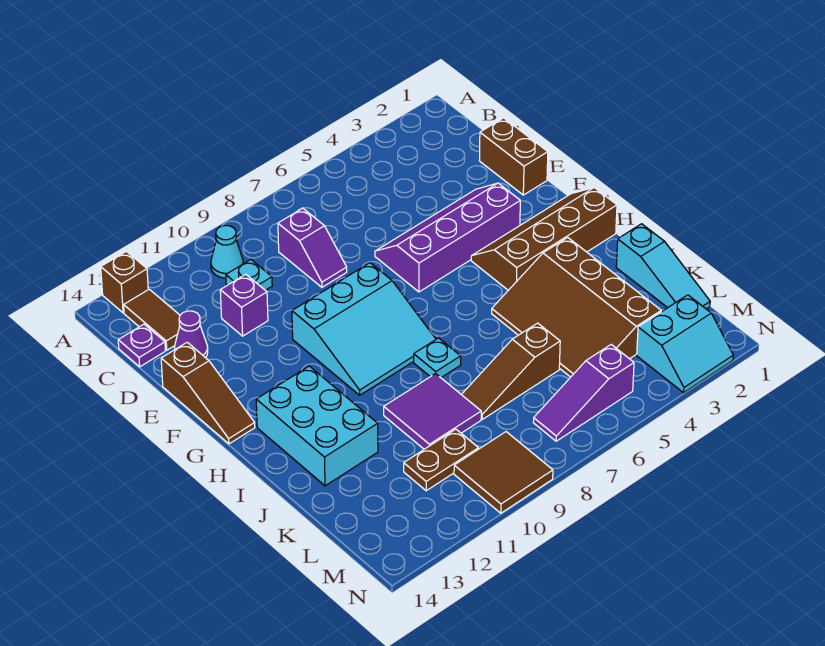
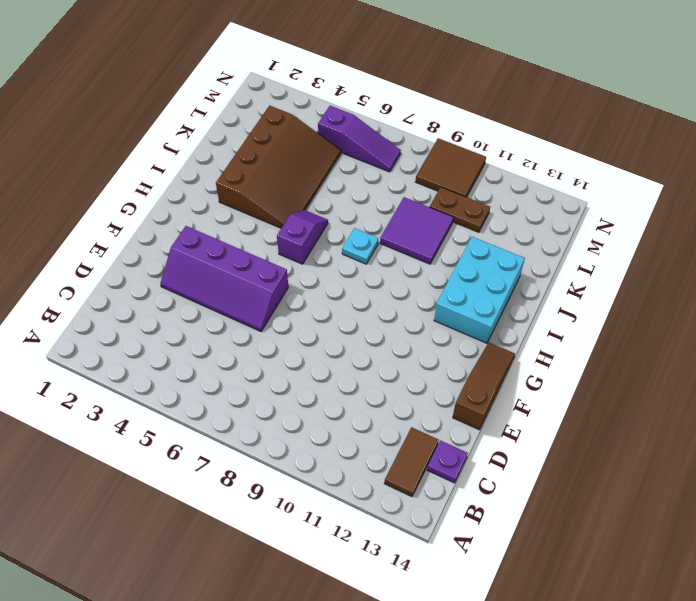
purple slope H6:I6 level 1 top H -> purple slope C8:D8 level 1 top C
none -> brown brick A13 level 1
none -> cyan cone B10 level 1
none -> cyan plate C10 level 1

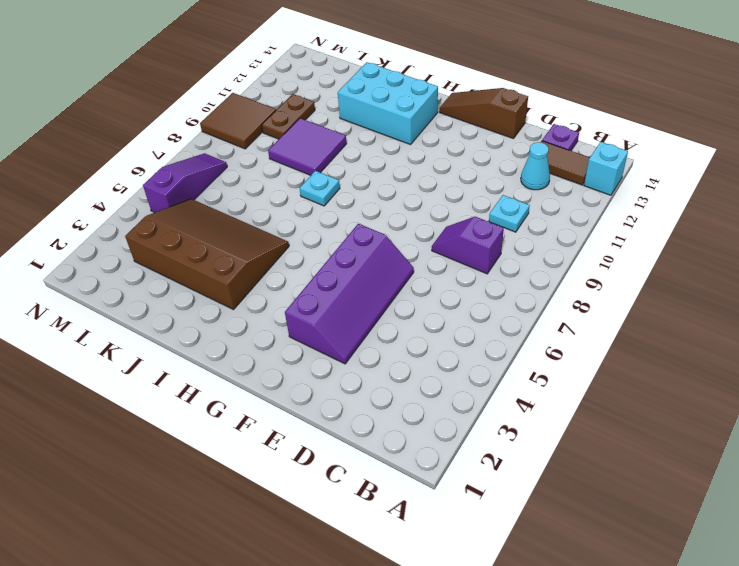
cyan brick A13 level 1 -> brown brick A13 level 1
cyan cone C12 level 1 -> cyan cone B10 level 1
none -> brown brick D1:E1 level 1
none -> purple brick D11 level 1
none -> purple cone D13 level 1

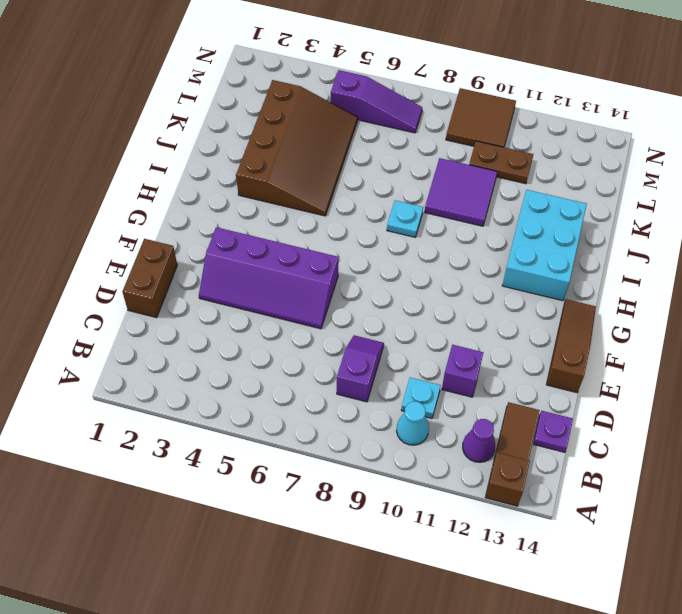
purple cone B12 level 1 -> purple cone D13 level 1
none -> cyan slope F8:H10 level 1 top F
none -> brown slope G1:H4 level 1 top H
none -> cyan slope J1:L1 level 1 top J

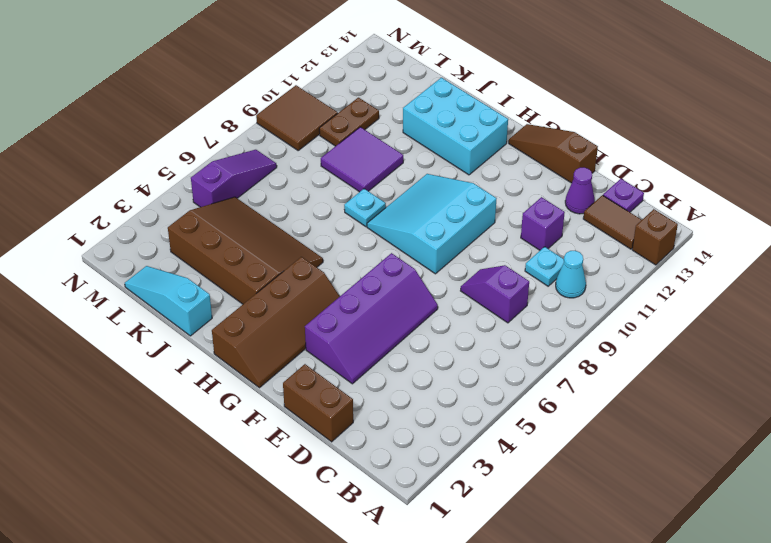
none -> brown slope K6:K8 level 1 top 6
none -> cyan slope M2:N3 level 1 top M

